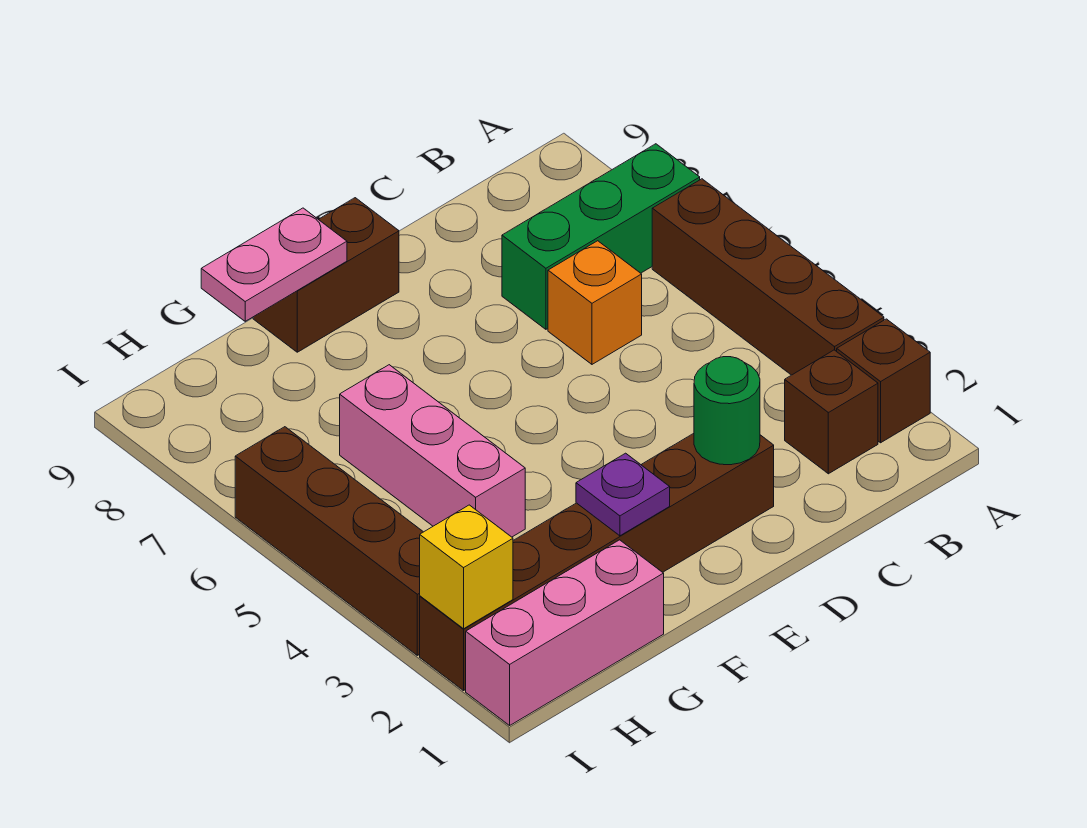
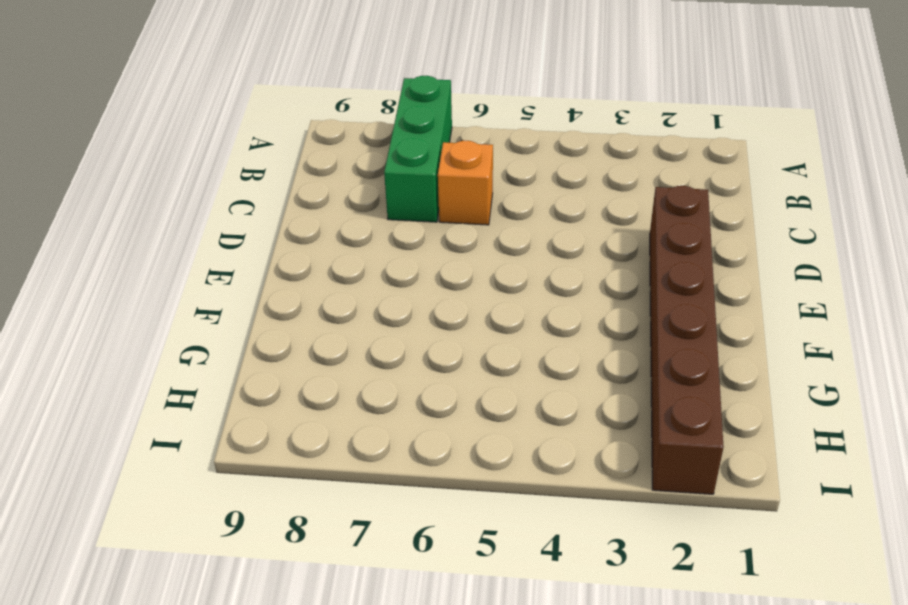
none -> brown brick A2 level 1
none -> brown brick A3:A6 level 1
none -> brown brick B2 level 1

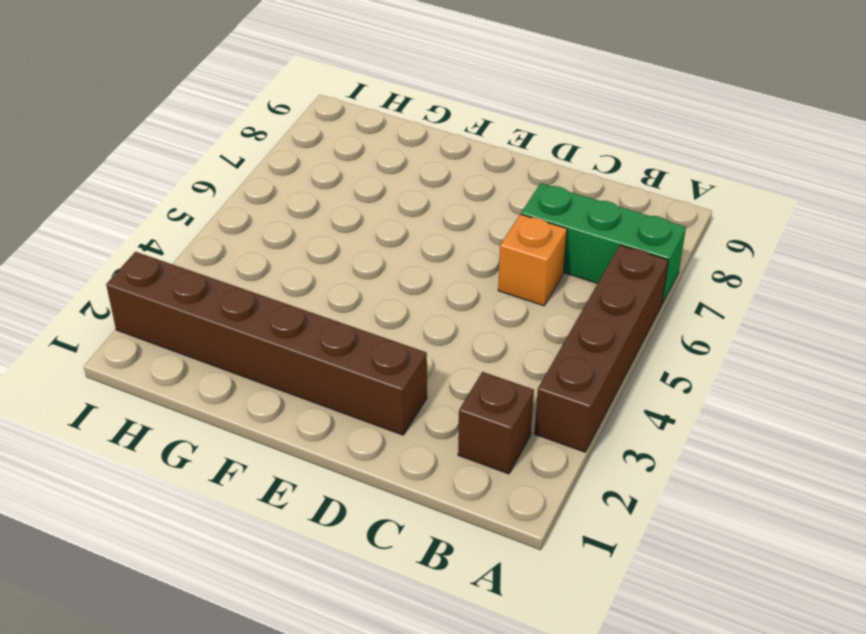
none -> brown brick A2 level 1
none -> brown brick E9:F9 level 1
none -> pink brick G1:I1 level 1

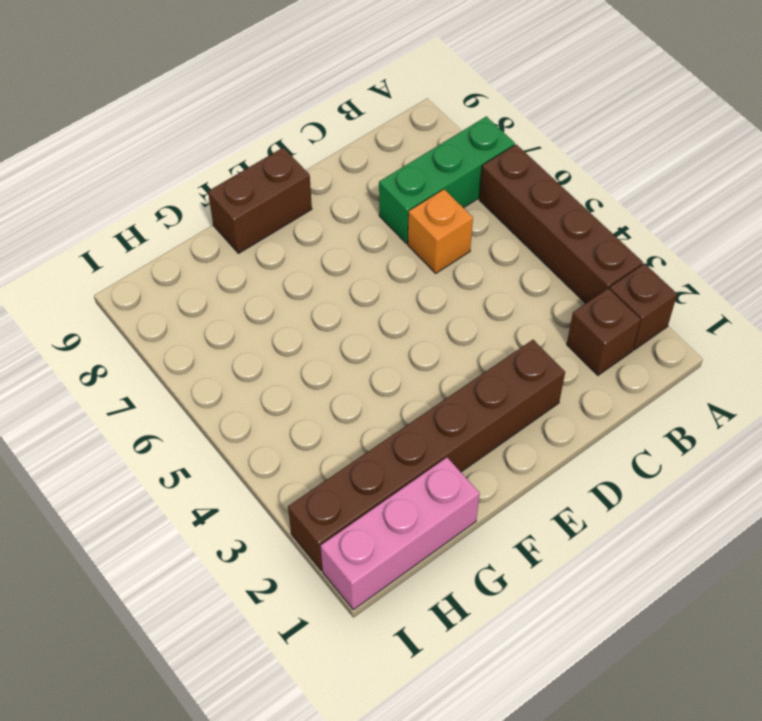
none -> pink brick G4:G6 level 1
none -> brown brick I3:I6 level 1
none -> green round brick D2 level 2

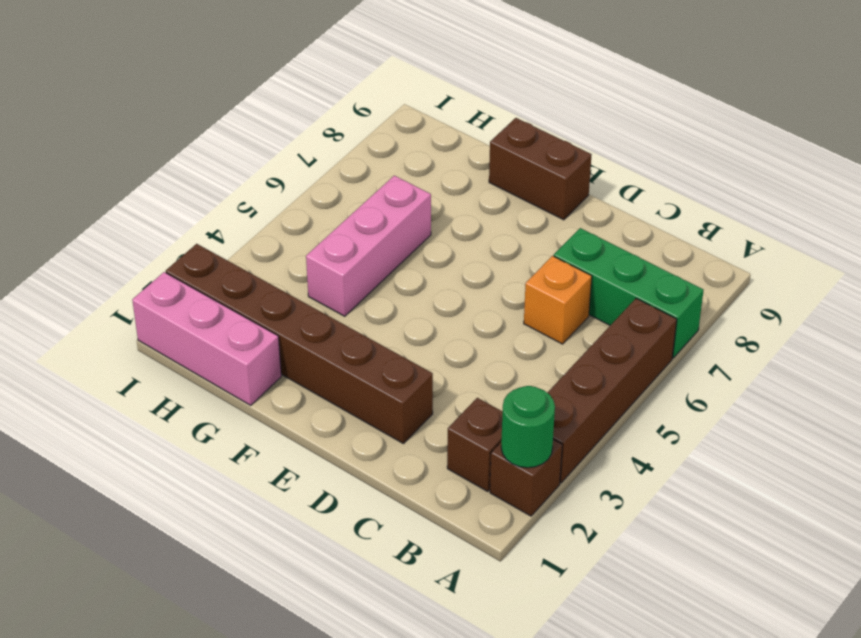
green round brick A2 level 2 -> green round brick D2 level 2
none -> brown brick I3:I6 level 1
none -> purple plate F2 level 2
none -> pink plate F9:G9 level 2

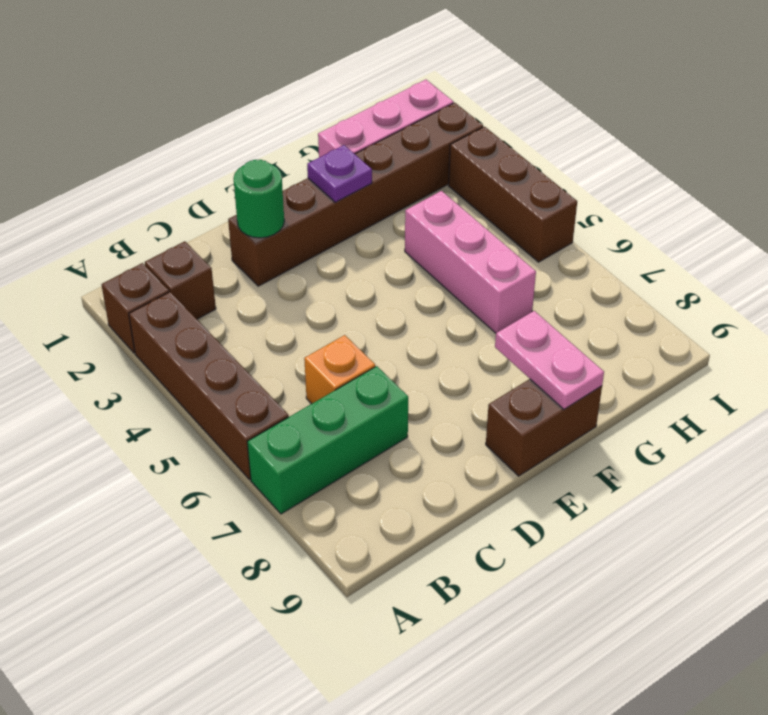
pink plate F8:F9 level 2 -> pink plate F9:G9 level 2
brown brick I3:I5 level 1 -> brown brick I3:I6 level 1
none -> yellow brick I2 level 2

